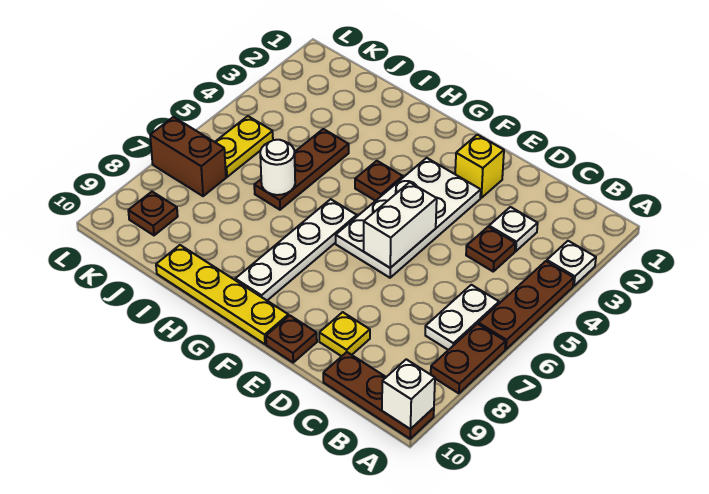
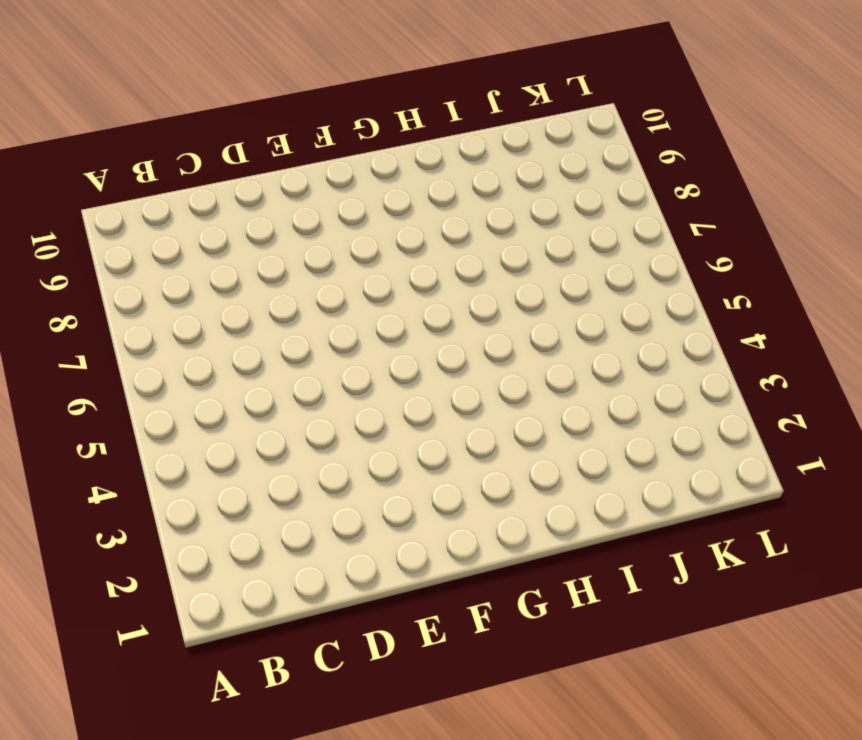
none -> white plate A3 level 1
none -> brown plate A4:A6 level 1
none -> brown plate A7:A8 level 1

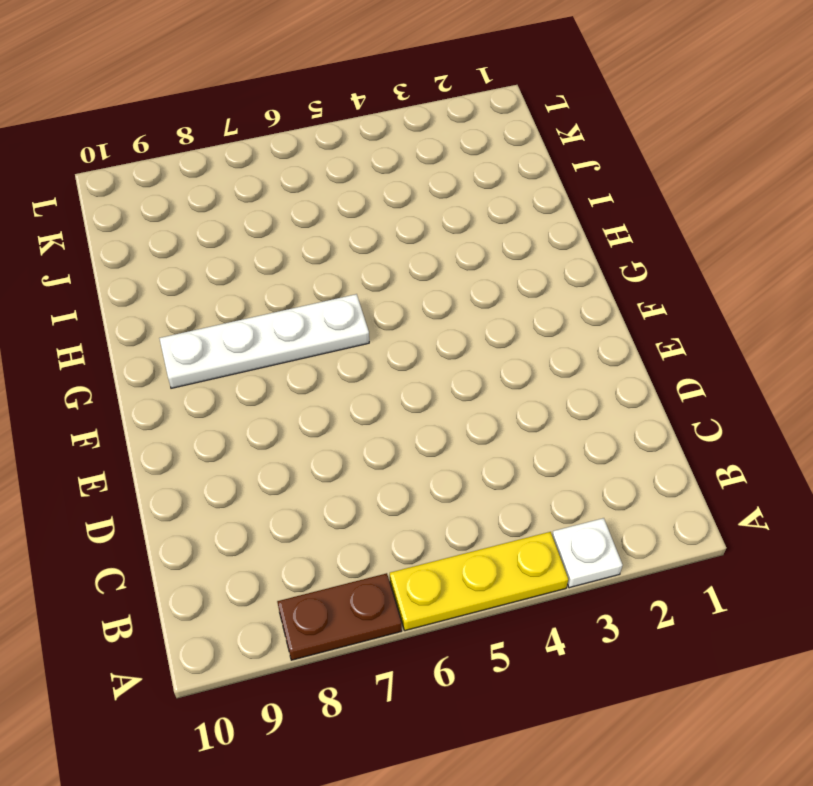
yellow plate A4:A6 level 1 -> brown plate A4:A6 level 1
none -> brown plate A10:C10 level 1
none -> white plate B6:B7 level 1
none -> white plate C3 level 1

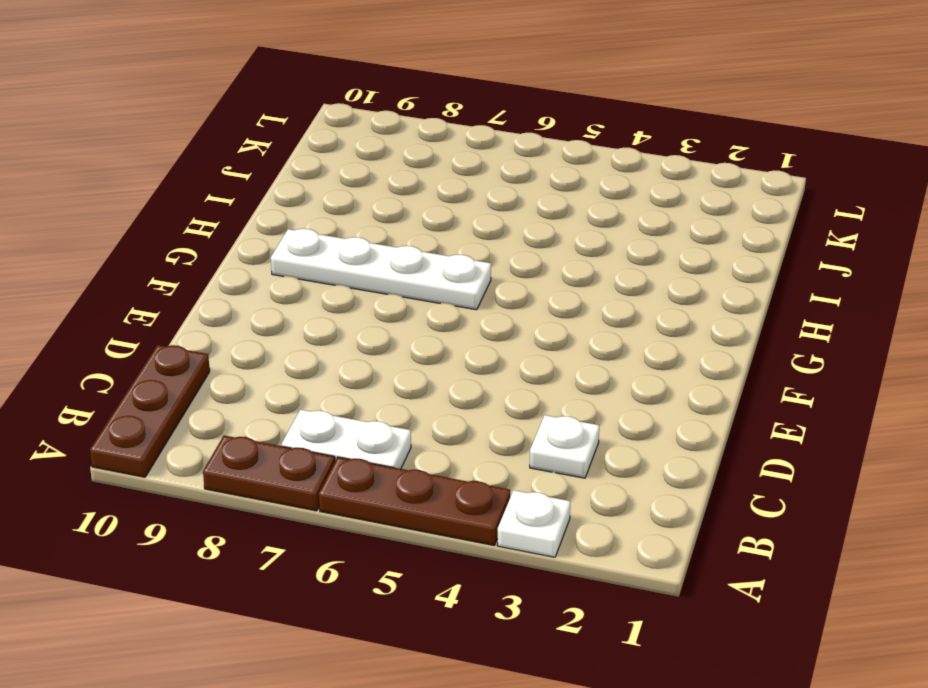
none -> brown plate C4 level 1
none -> yellow plate D9 level 1
none -> yellow brick E2 level 1

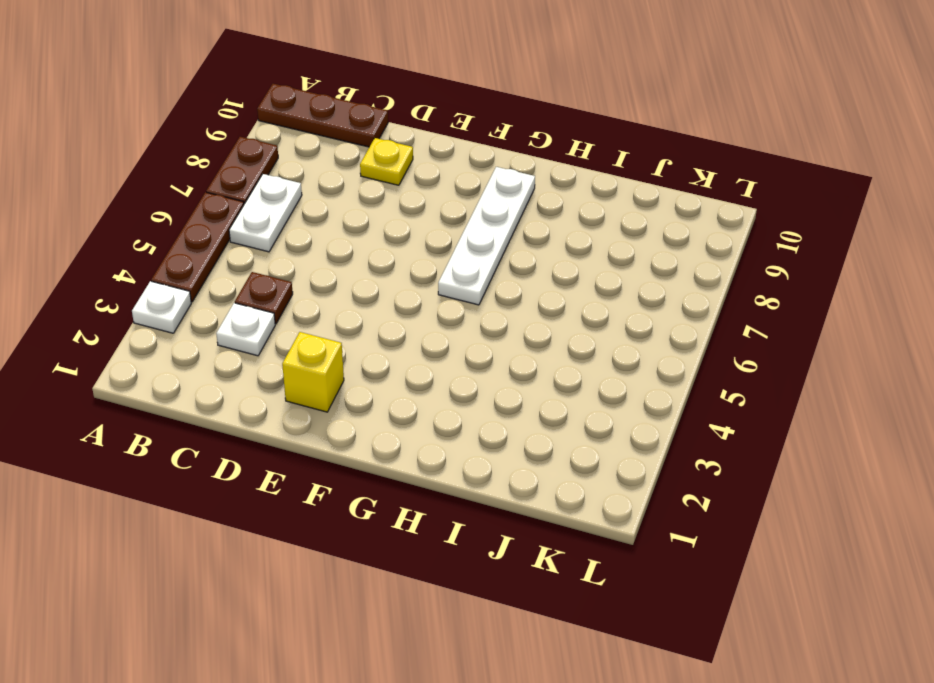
none -> white plate E3:F6 level 1
none -> brown plate E10 level 1
none -> yellow plate F10:I10 level 1

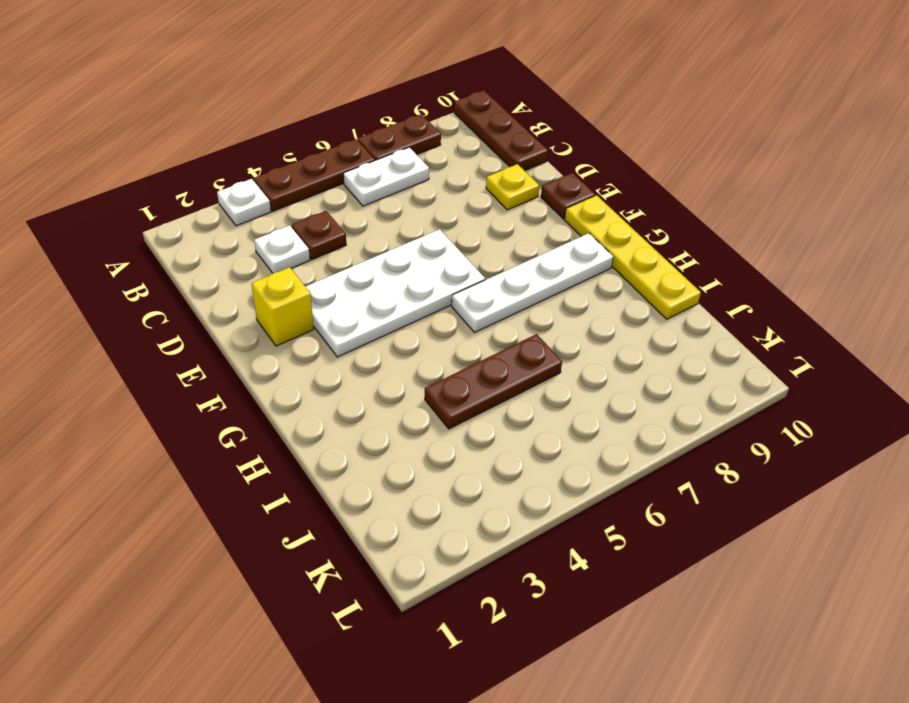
none -> brown plate G4 level 1
none -> yellow plate K5:K6 level 1
none -> brown brick K7:L7 level 1

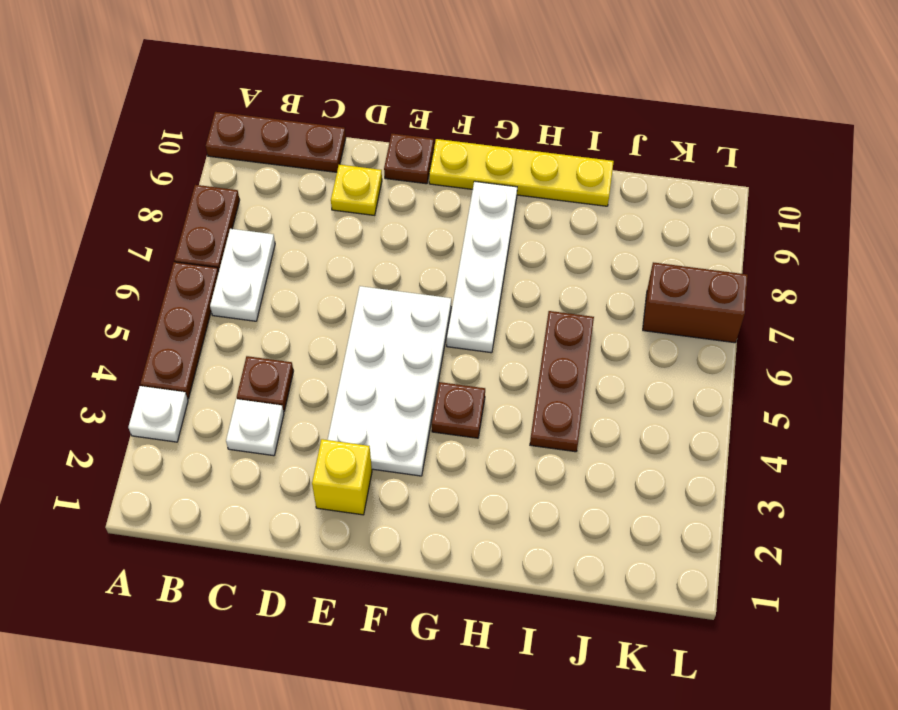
none -> yellow plate K5:K6 level 1
none -> brown plate K9 level 1
none -> white brick A10 level 2

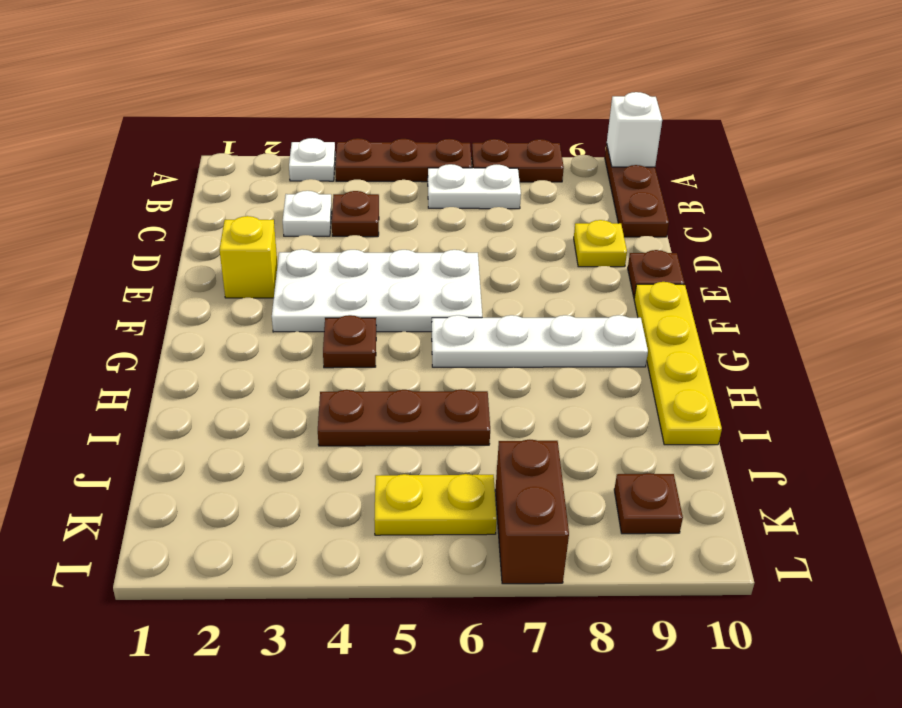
none -> white brick E5:E6 level 2
none -> white round brick I6 level 2

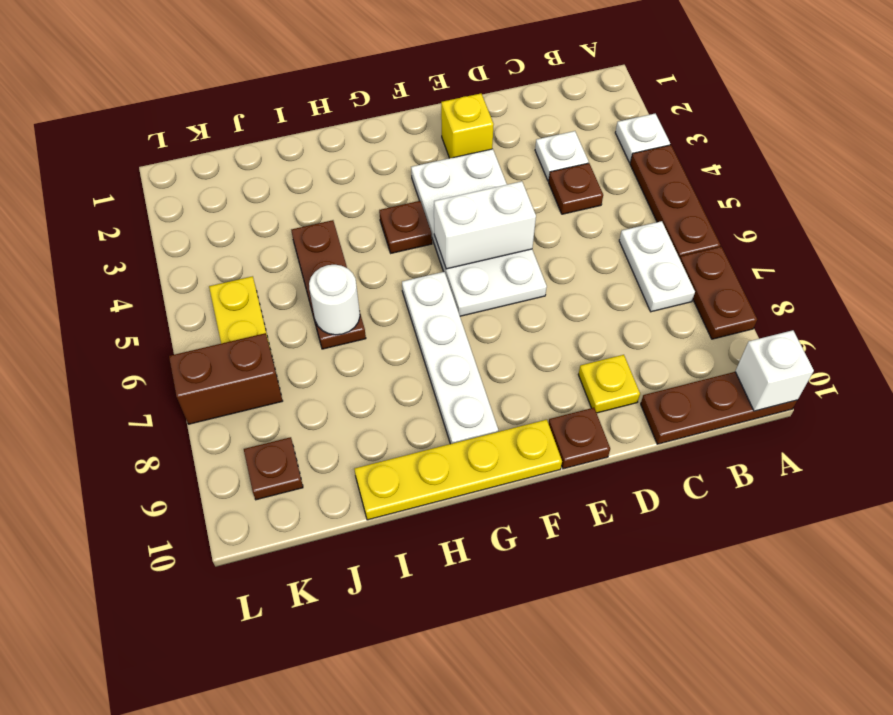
white brick E5:F5 level 2 -> white brick E5:E6 level 2

